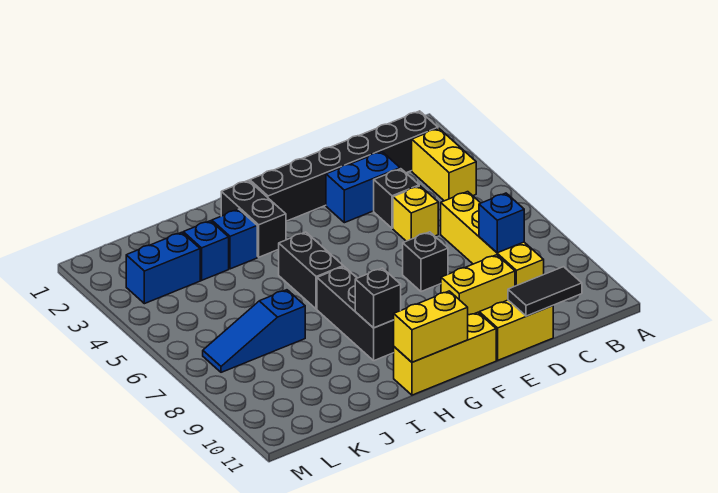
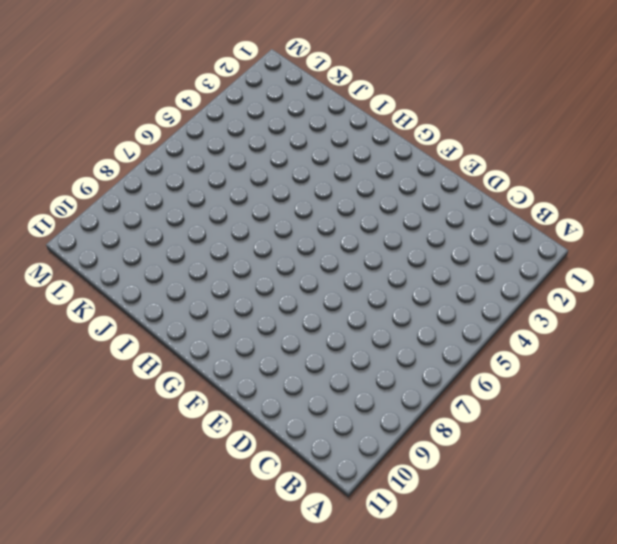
none -> black brick B2:G2 level 1
none -> yellow brick B3:B4 level 1
none -> yellow brick C6:C9 level 1

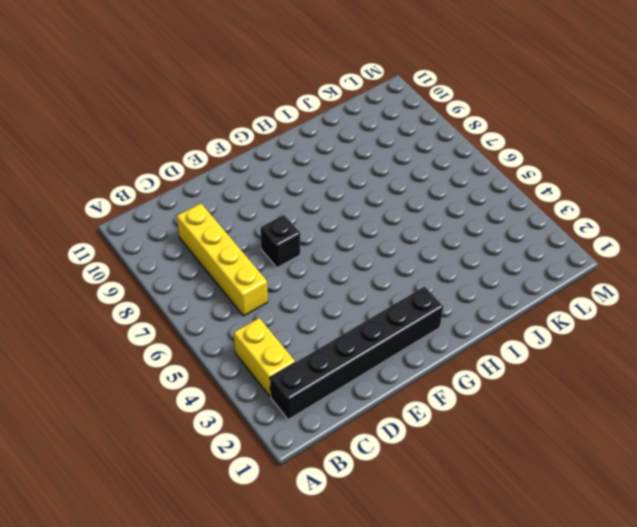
none -> blue brick D3:E3 level 1
none -> black brick D4 level 1
none -> yellow brick D5 level 1

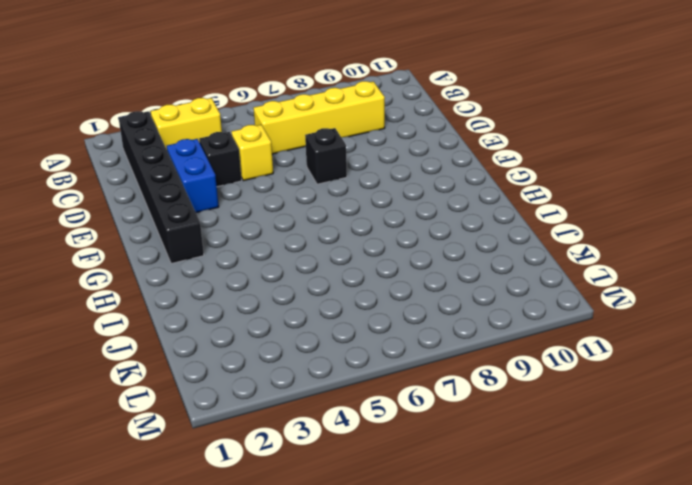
none -> yellow brick D9:E9 level 1
none -> yellow brick D11:E11 level 1
none -> yellow brick F11:H11 level 1

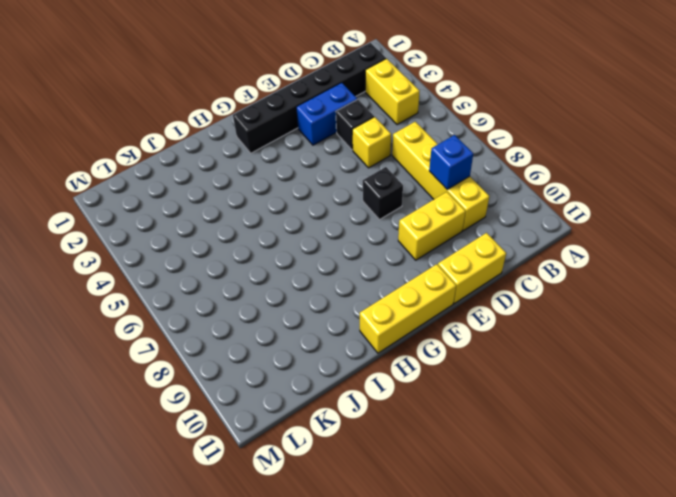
none -> black brick H2:H3 level 1
none -> black brick H5:H6 level 1
none -> black brick H7:H9 level 1

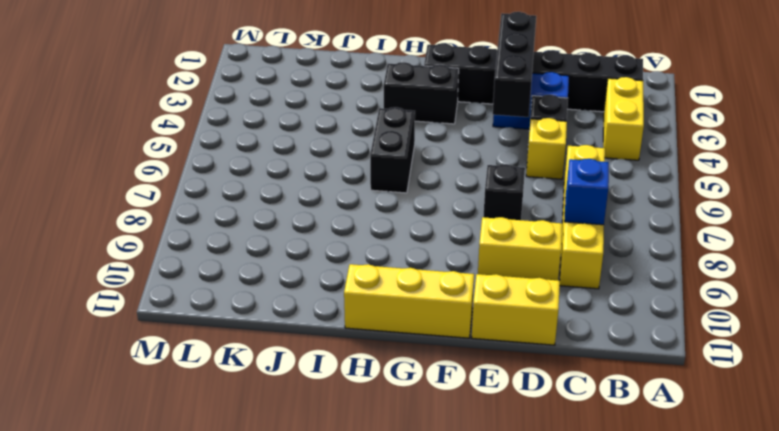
black brick E2:E4 level 2 -> black brick H7:H9 level 1
black brick G3:H3 level 1 -> black brick H2:H3 level 1
none -> blue brick I3 level 1
none -> blue brick J3 level 1
none -> blue slope J7:L7 level 1 top J

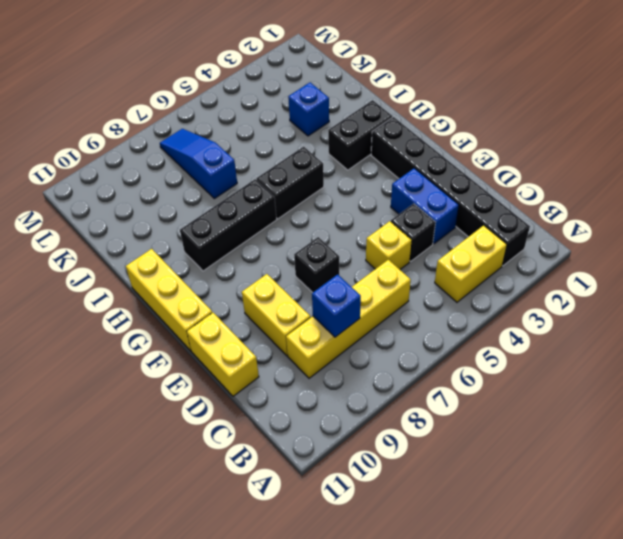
none -> blue brick I3 level 1
none -> blue brick K3:L3 level 1
none -> black tile C11:D11 level 2

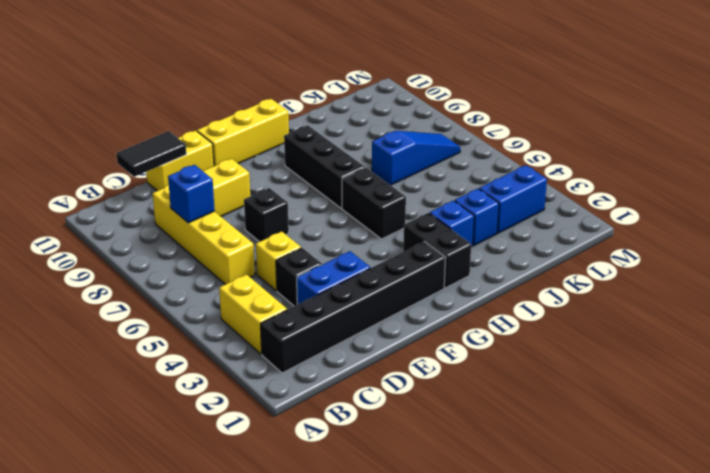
none -> yellow brick G11:H11 level 2
none -> black brick H9 level 2

